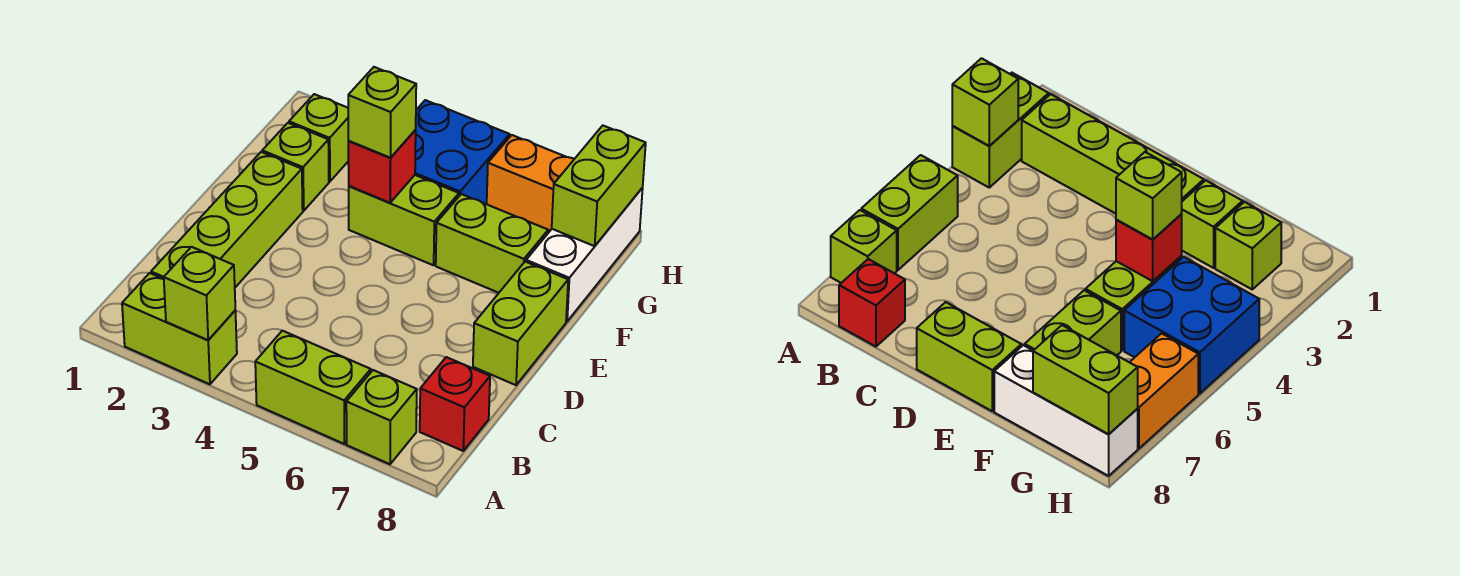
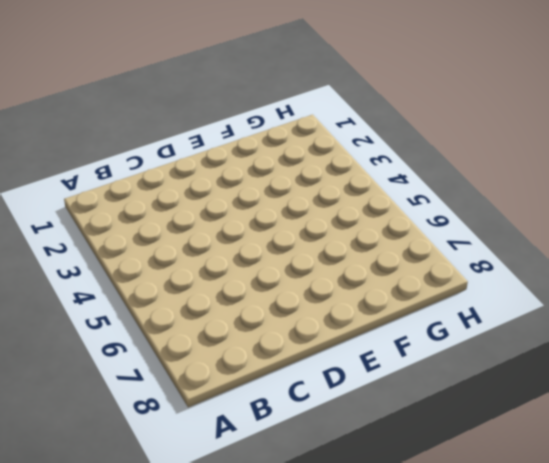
none -> lime brick A2:A3 level 1
none -> lime brick A5:A6 level 1
none -> lime brick A7 level 1

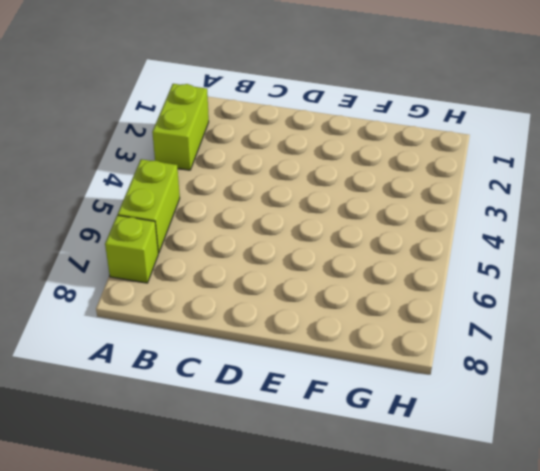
none -> lime brick B2:E2 level 1
none -> red brick B8 level 1
none -> lime brick D8:E8 level 1

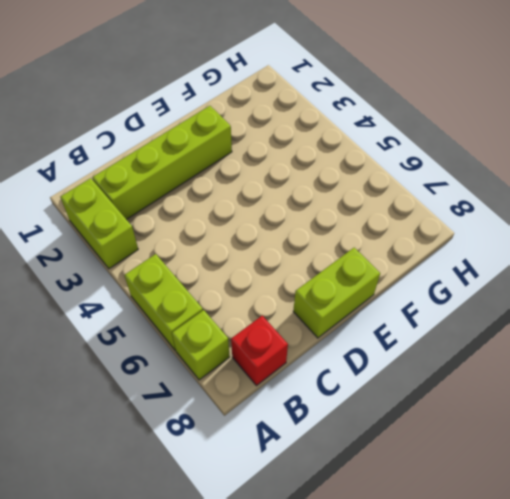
none -> lime brick F2 level 1
none -> lime brick F4:F5 level 1
none -> lime brick F6:F7 level 1

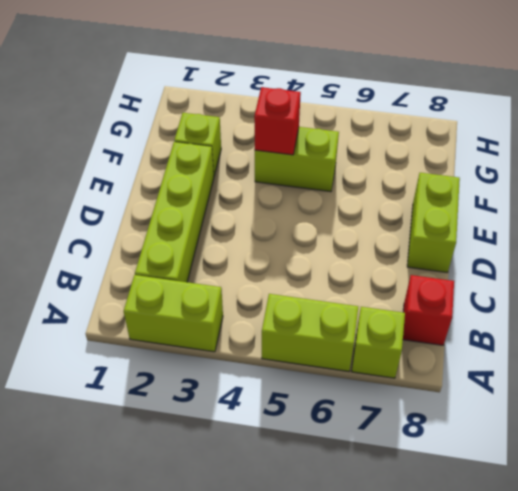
none -> lime brick F6:F7 level 1
none -> white brick F8:H8 level 1
none -> lime brick G2 level 1

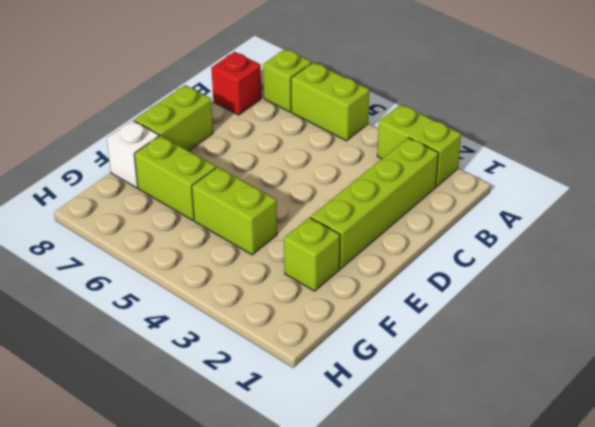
white brick F8 level 1 -> white brick F8:H8 level 1
none -> lime brick G2 level 1
none -> blue brick G4:H5 level 1
none -> orange brick H6:H7 level 1

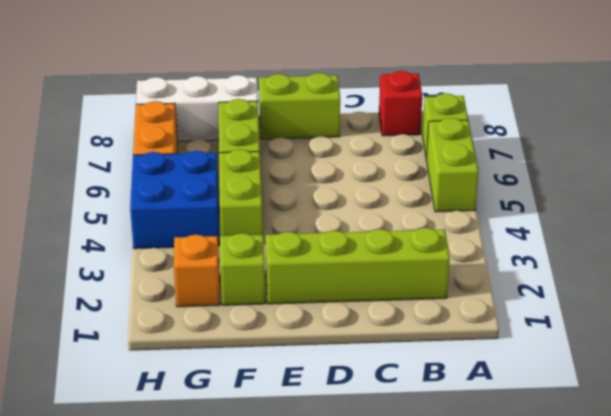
orange brick G2 level 1 -> lime brick G2 level 1
none -> lime brick A2:A3 level 1
none -> lime brick A3 level 2
none -> red brick F4 level 2

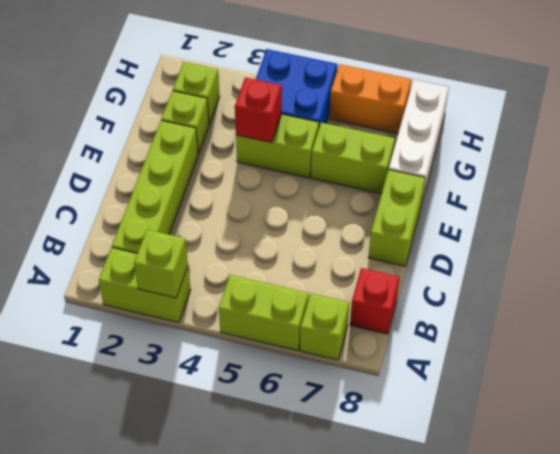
none -> lime brick G8:H8 level 2
none -> lime brick F4 level 3

